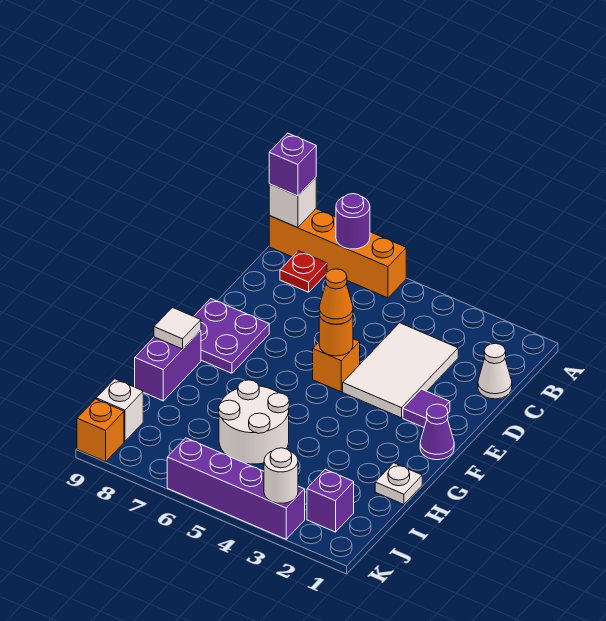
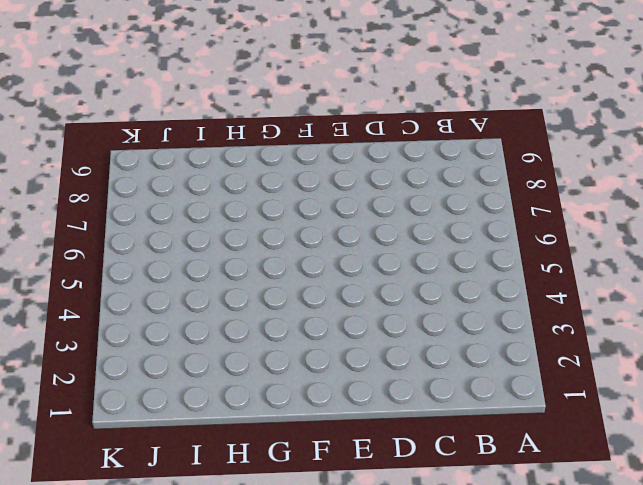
none -> orange brick A6:A9 level 1
none -> red plate B8 level 1
none -> white cone C1 level 1

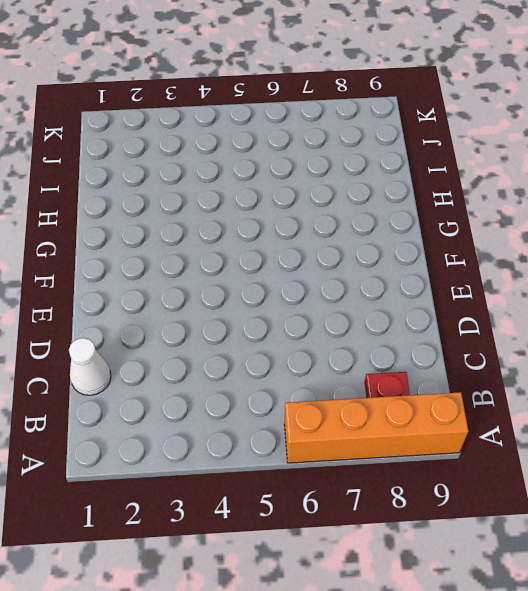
none -> white tile C3:E4 level 1
none -> purple tile E2 level 1
none -> orange brick E5 level 1

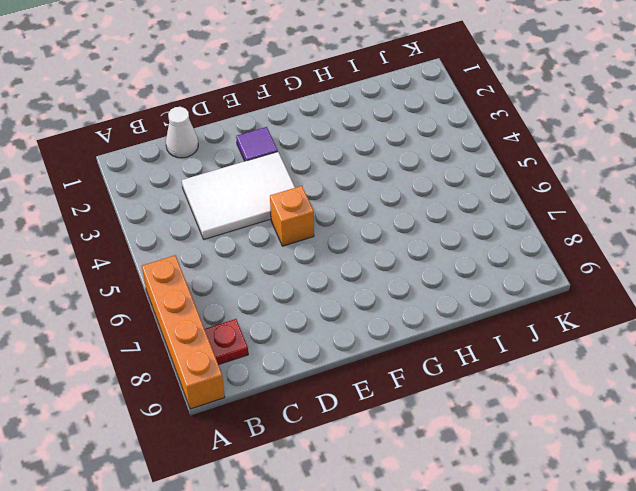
none -> purple plate E8:F9 level 1
none -> purple cone F1 level 1
none -> purple brick G9:H9 level 1

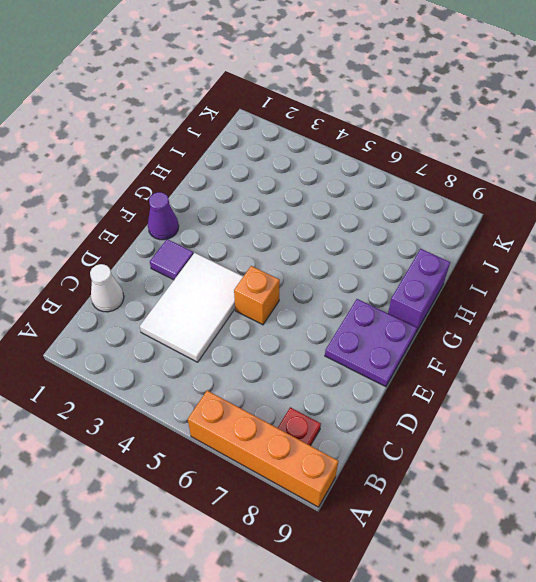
none -> white plate H1 level 1
none -> white round brick H5:I6 level 1
none -> purple brick J2 level 1

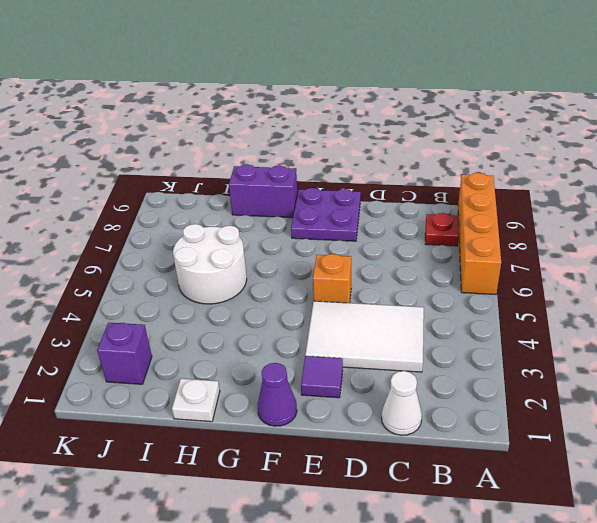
none -> white brick J9 level 1
none -> purple brick K3:K6 level 1
none -> orange brick K9 level 1

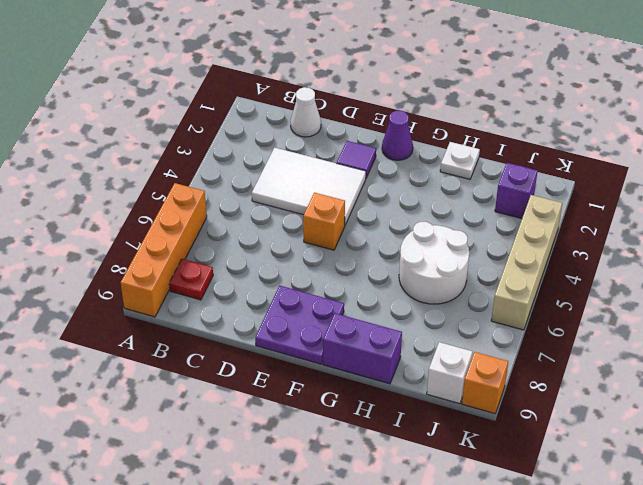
tan brick K3:K6 level 1 -> purple brick K3:K6 level 1
none -> purple round brick A7 level 2
none -> white brick A9 level 2
none -> orange round brick E5 level 2

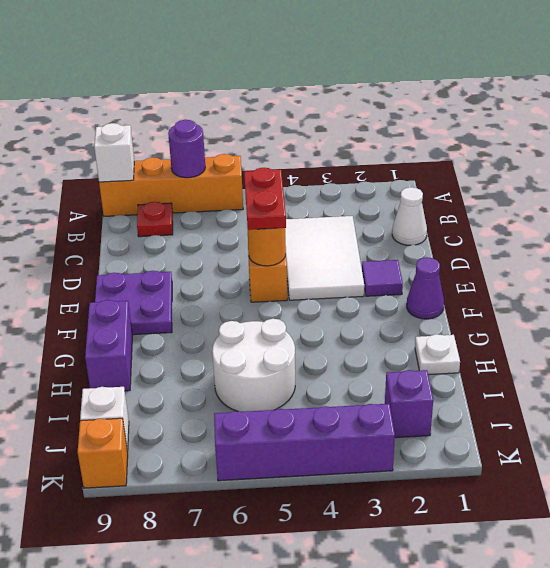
red plate D5:E5 level 3 -> orange cone E5 level 3
none -> white tile G9 level 2
none -> white round brick K3 level 2
none -> purple brick A9 level 3

